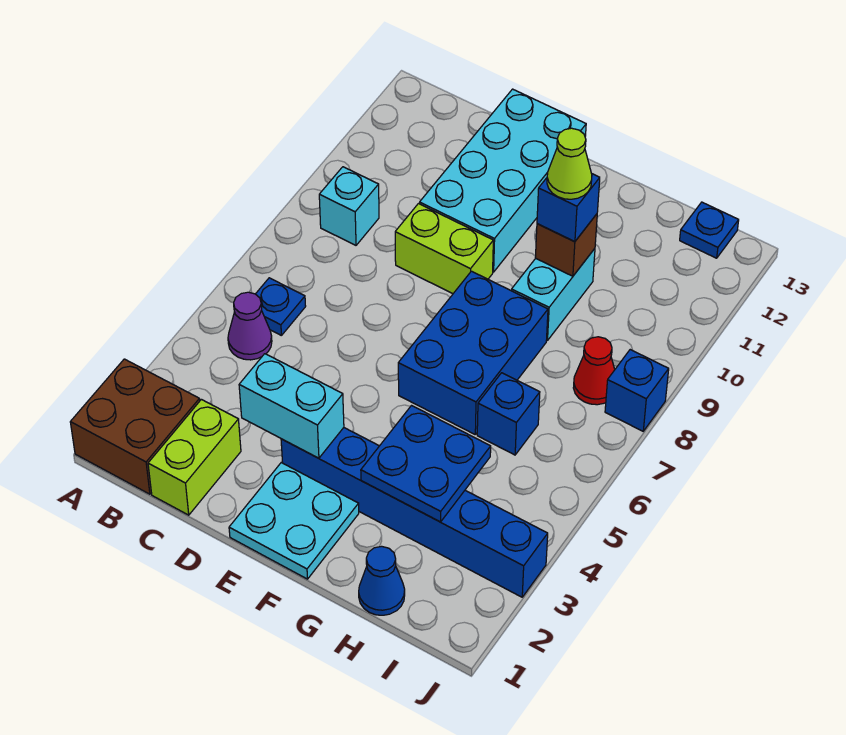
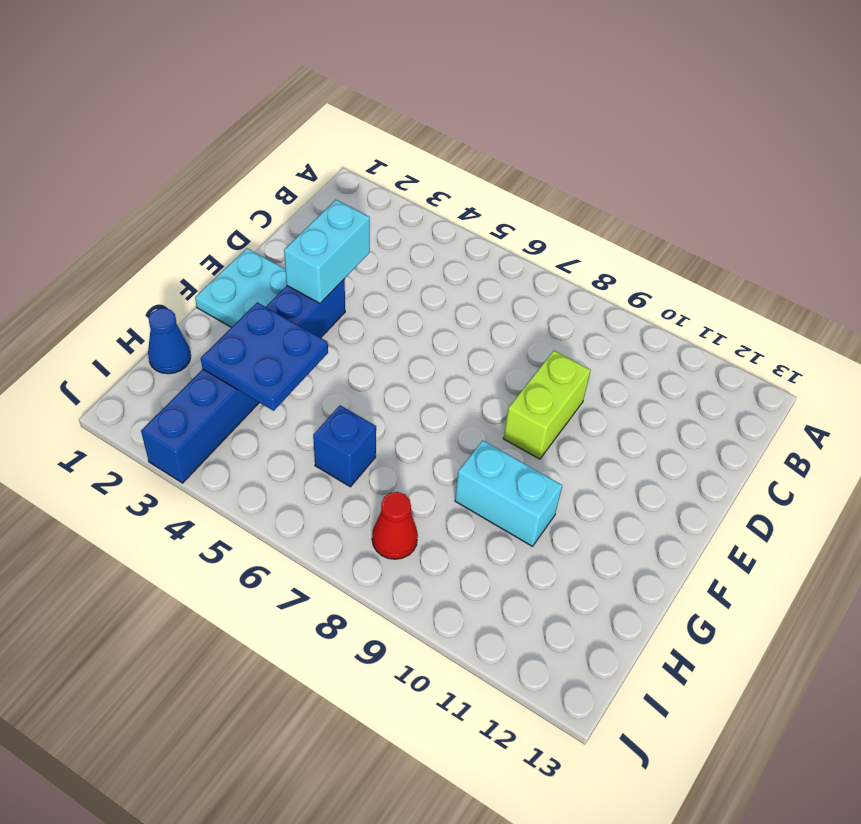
none -> brown brick A1:B2 level 1
none -> purple cone B5 level 1
none -> blue plate B6 level 1

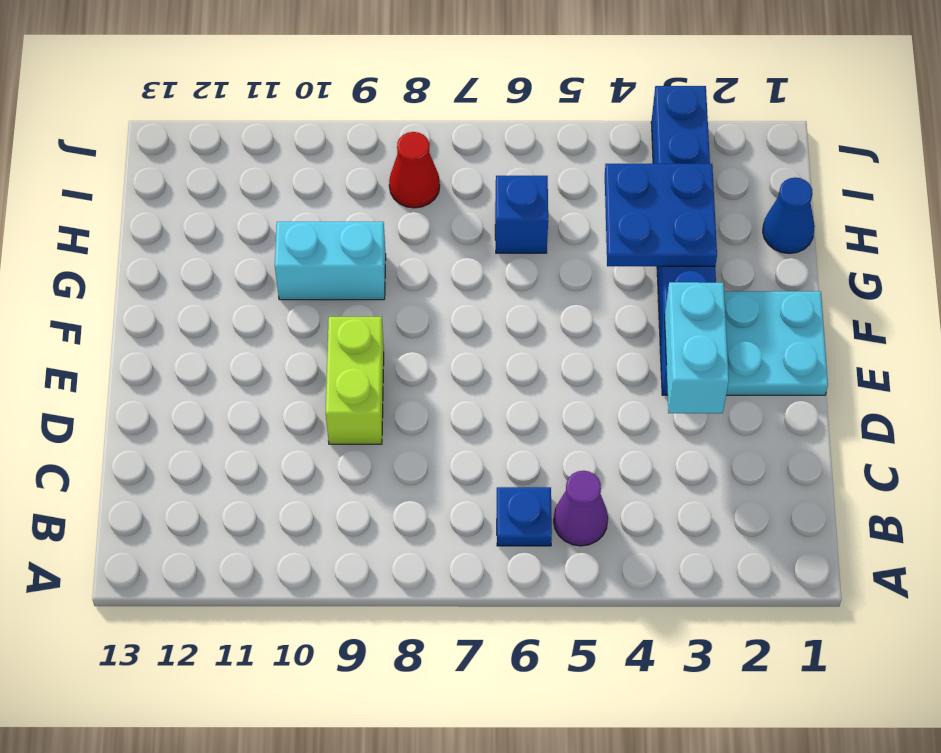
none -> brown brick A1:B2 level 1
none -> cyan brick B9 level 1
none -> lime brick C1:C2 level 1

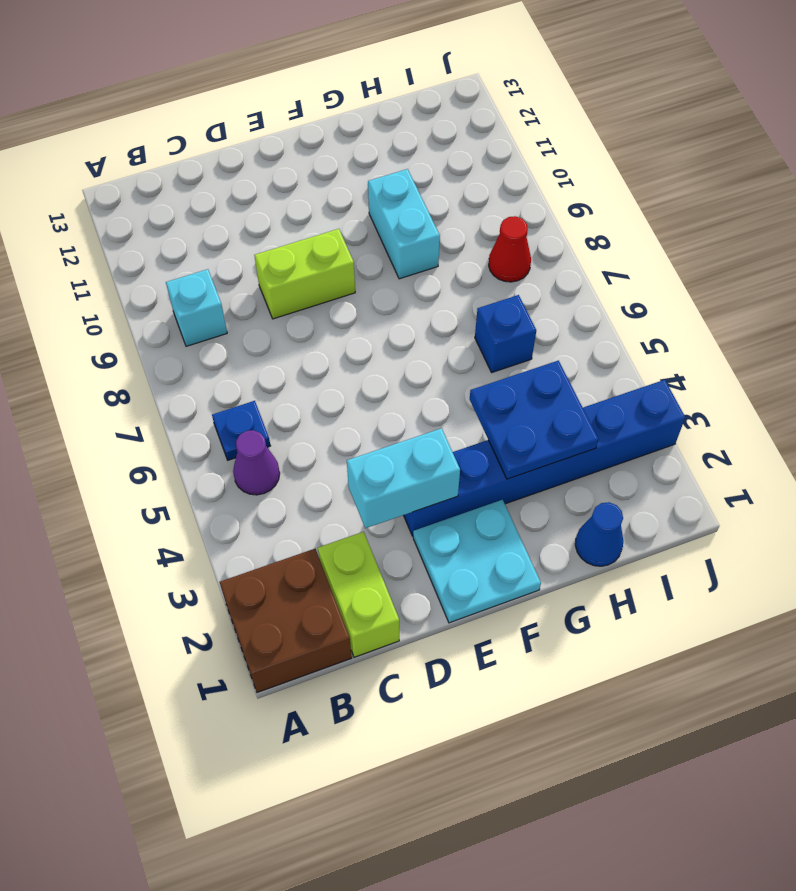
none -> cyan brick D10:E13 level 1
none -> blue brick F6:G8 level 1
none -> blue plate I13 level 1

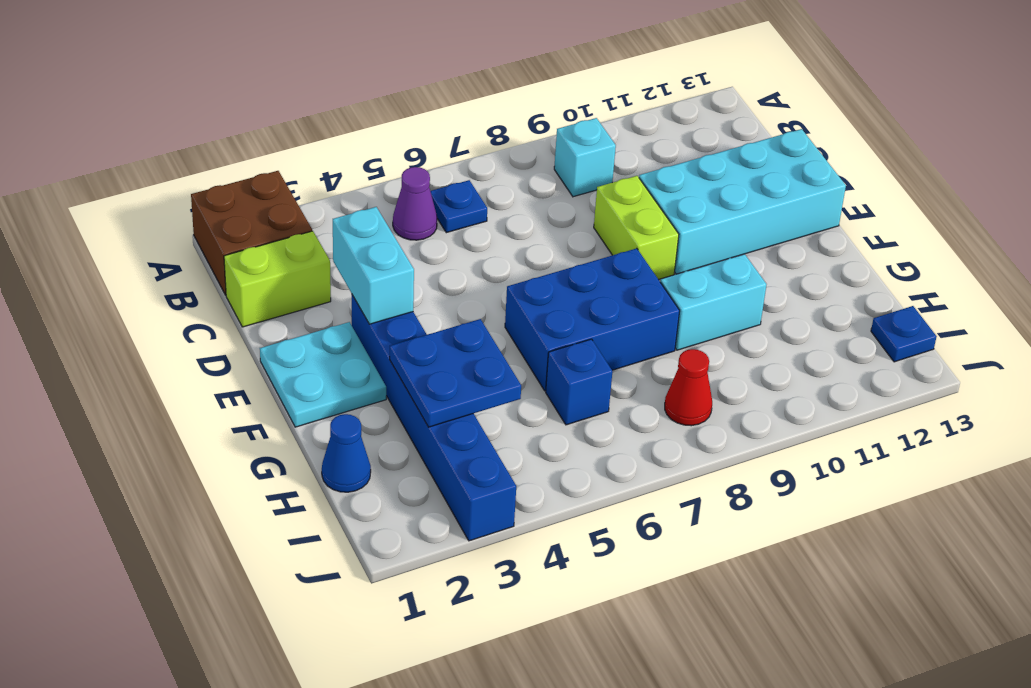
none -> blue brick J8 level 1
none -> brown brick G10 level 2
none -> blue brick G10 level 3

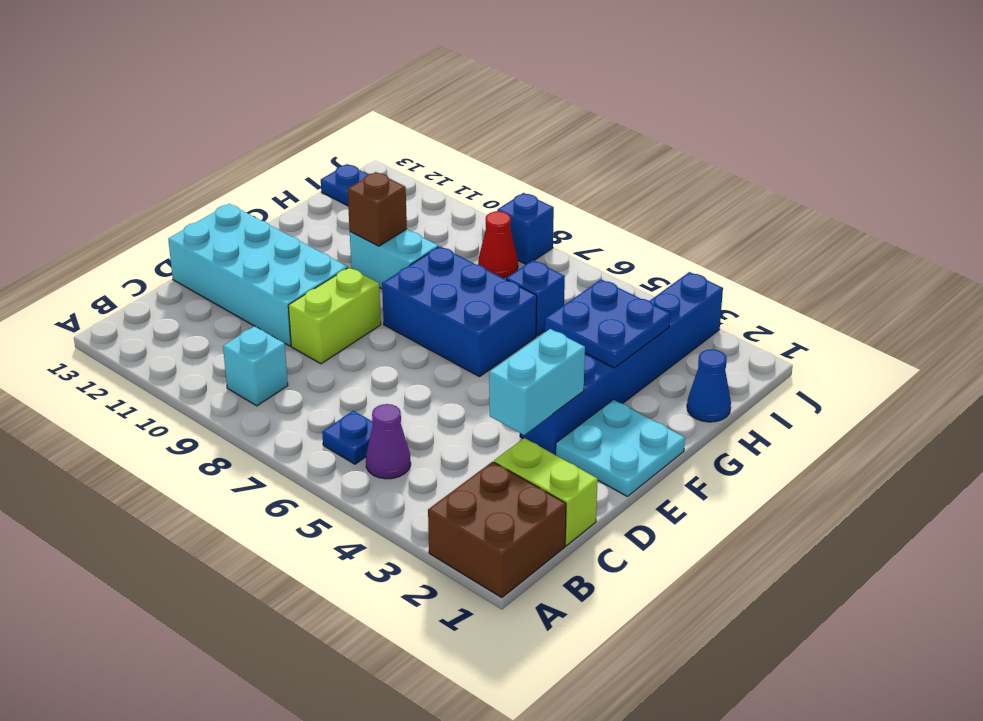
none -> blue brick G10 level 3
none -> lime cone G10 level 4

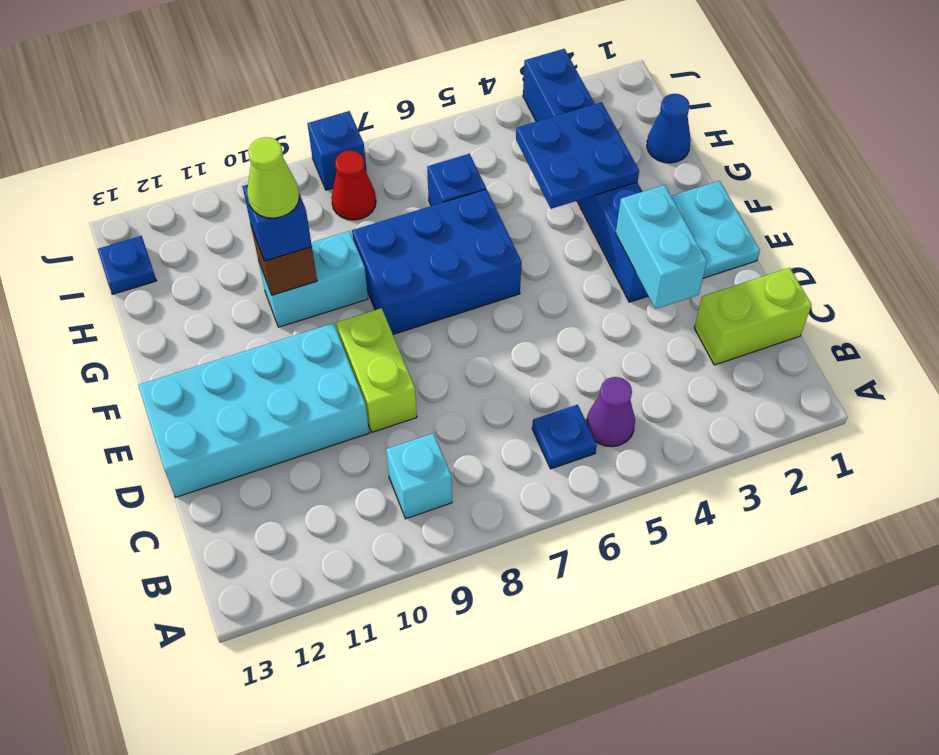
none -> brown brick A1:B2 level 1

